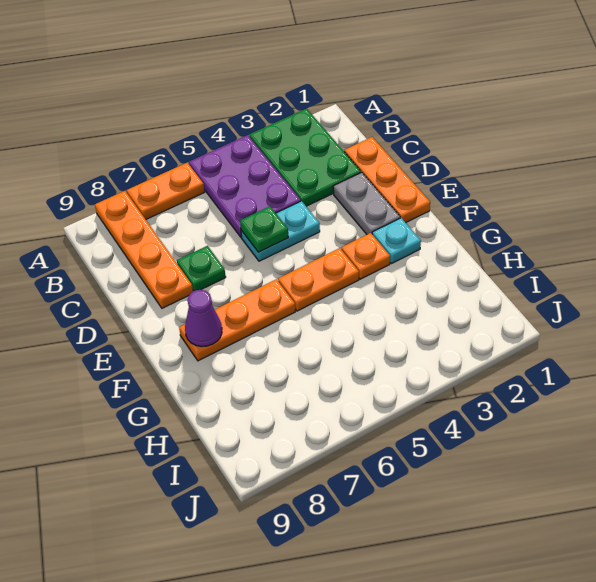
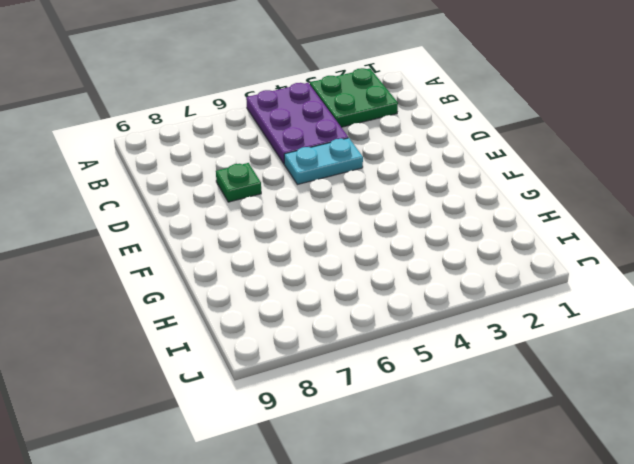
green plate A2:B3 level 1 -> green plate A2:C3 level 1
none -> orange plate A6:A7 level 1
none -> orange plate A8:D8 level 1
none -> orange plate C1:E1 level 1

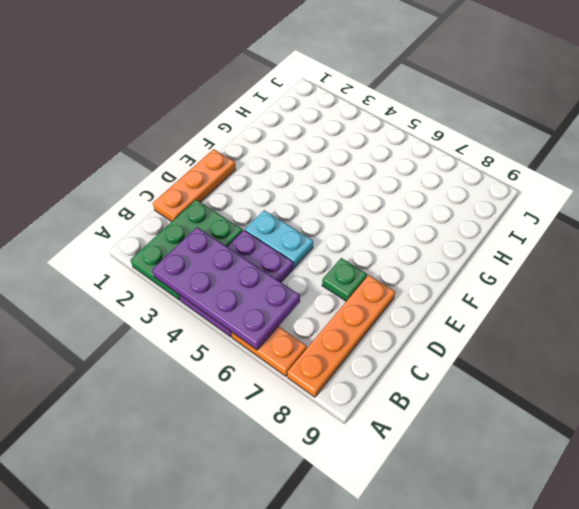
purple plate A3:B6 level 2 -> none
none -> grey plate D2:E2 level 1
none -> cyan plate F2 level 1
none -> orange plate F3 level 1

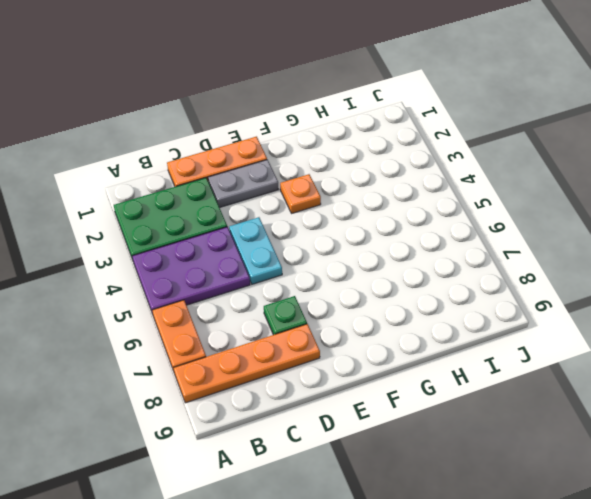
none -> cyan plate F2 level 1
none -> orange plate F4:F5 level 1
none -> orange plate F6:F8 level 1

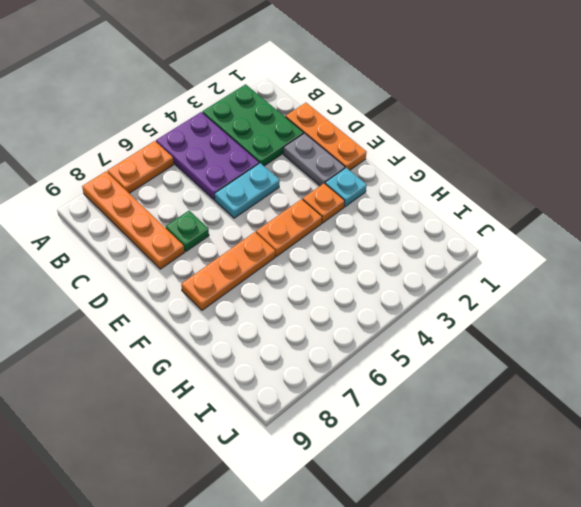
none -> green plate D5 level 2
none -> purple cone F8 level 2

